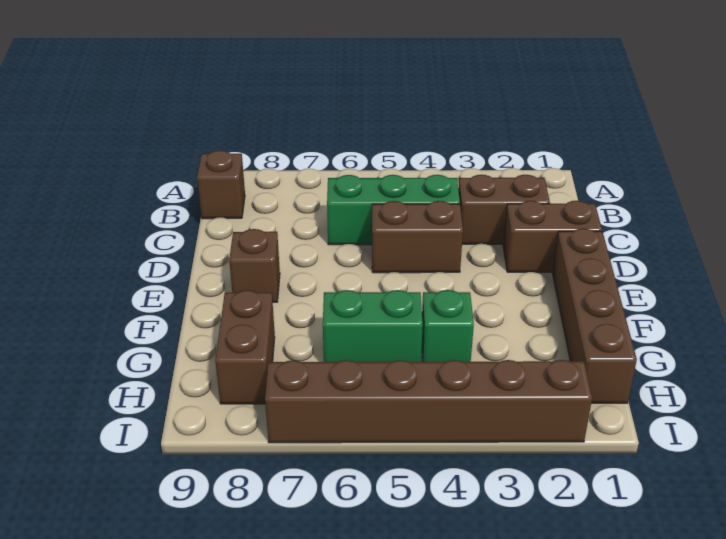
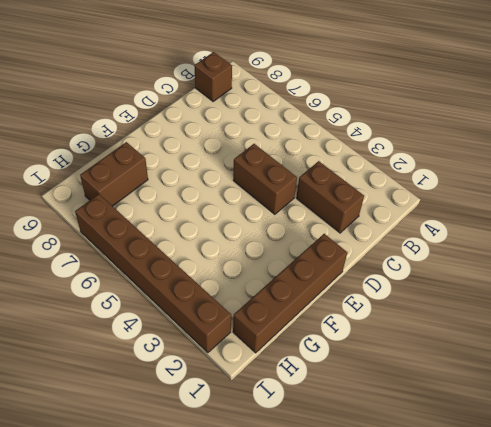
none -> green brick C4:C6 level 1
none -> brown brick D1:D2 level 1

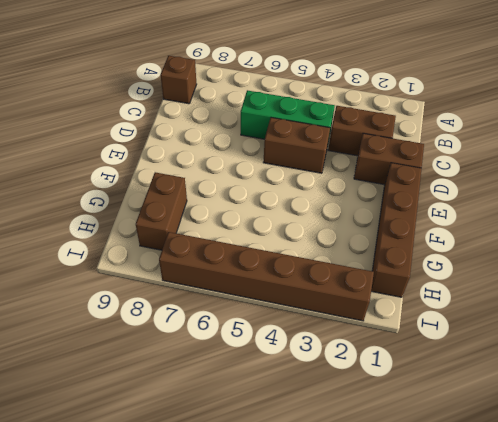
none -> brown brick E8 level 1
none -> green brick G4 level 1

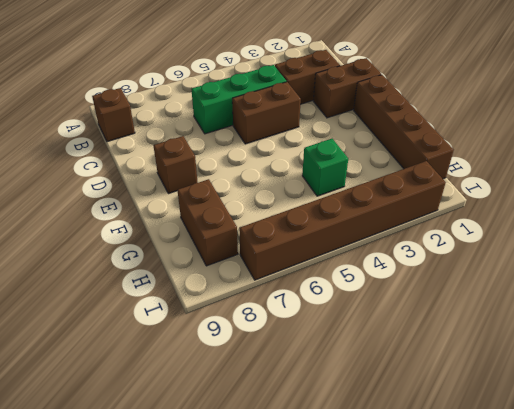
none -> green brick G5:G6 level 1

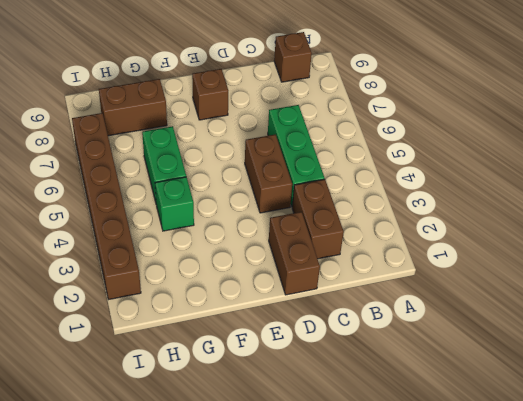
none -> brown brick E1:H1 level 1

